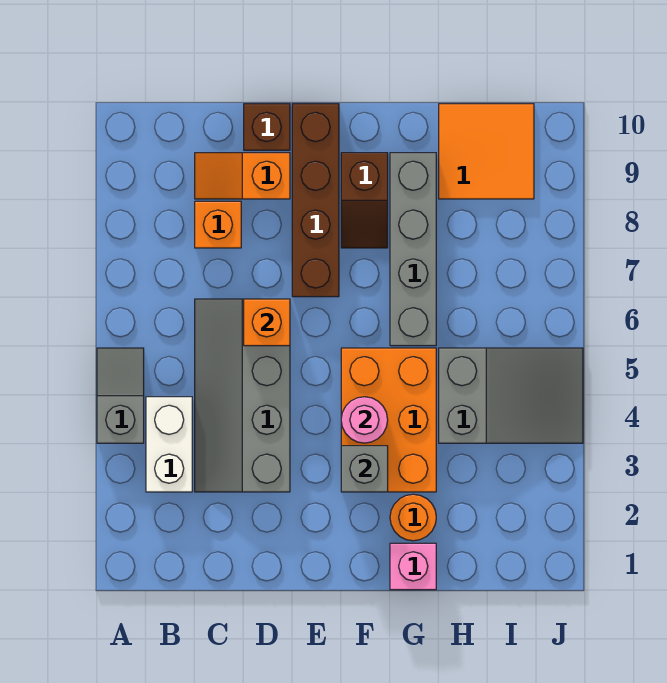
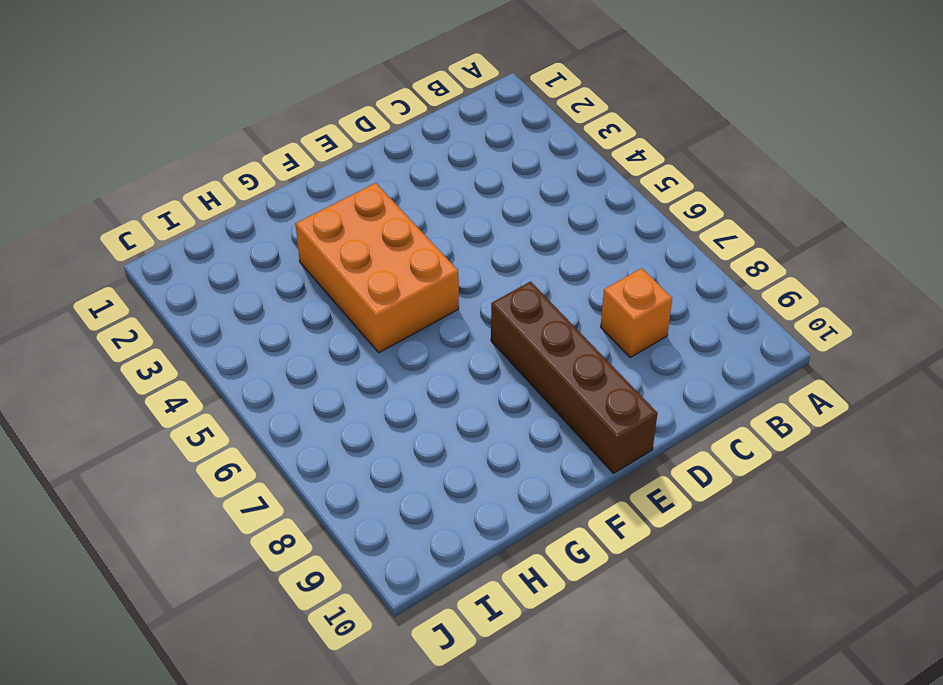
none -> grey slope A4:A5 level 1 top 4
none -> white brick B3:B4 level 1
none -> grey slope C3:D6 level 1 top D

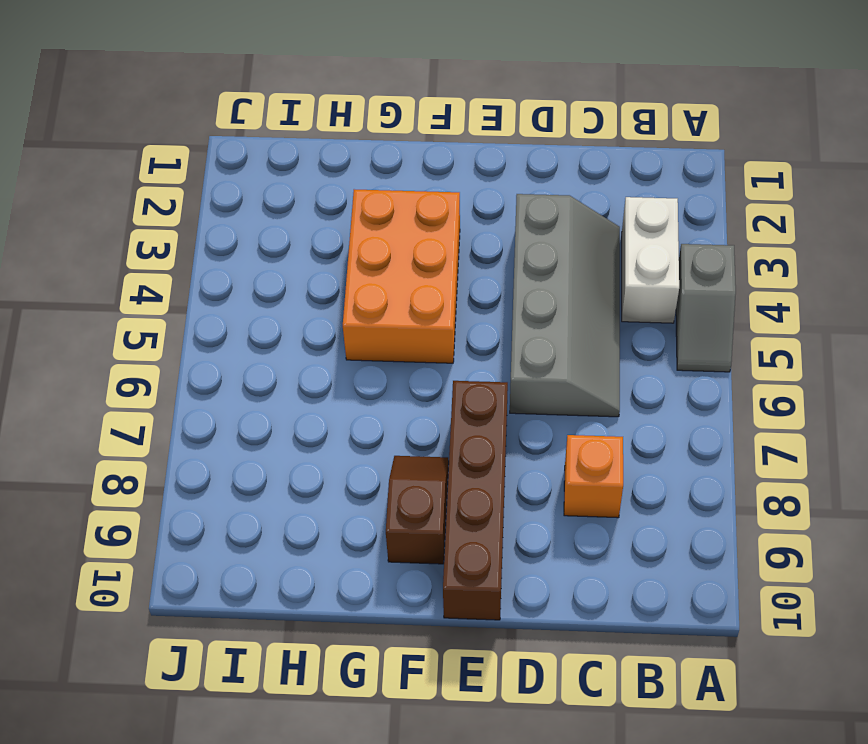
none -> orange slope C9:D9 level 1 top D
none -> brown brick D10 level 1
none -> pink brick G1 level 1

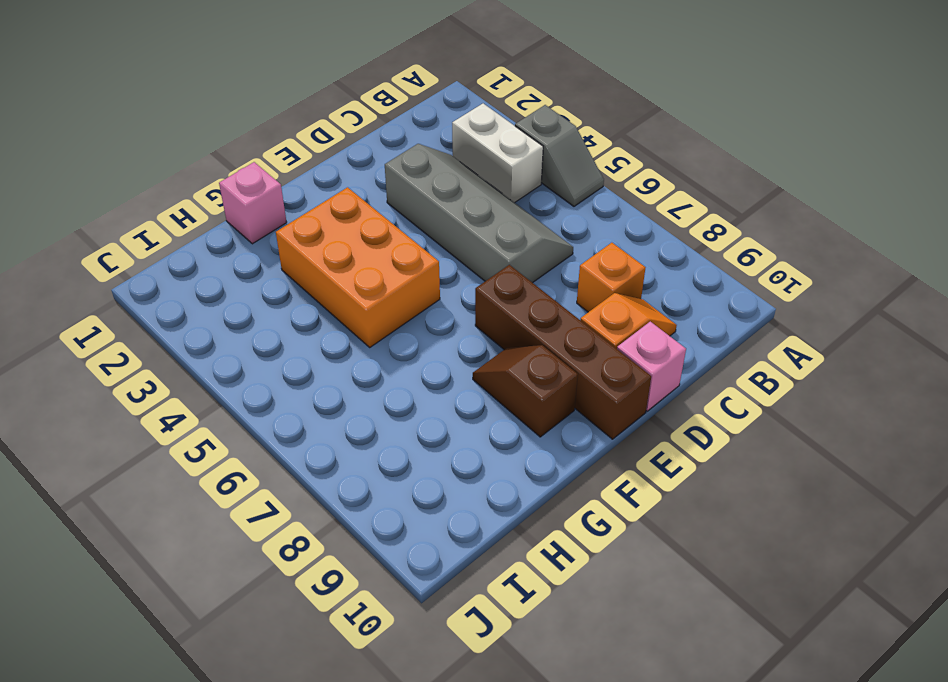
pink brick D10 level 1 -> brown brick D10 level 1
none -> orange round brick G2 level 1
none -> grey brick G6:G9 level 1
none -> grey slope H4:J5 level 1 top H

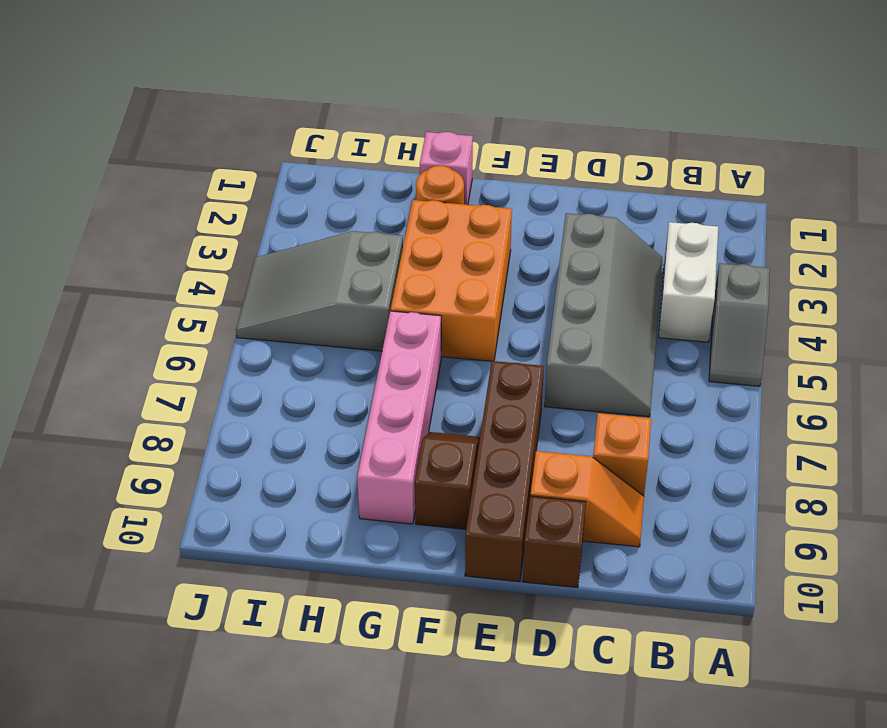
pink brick G6:G9 level 1 -> grey brick G6:G9 level 1
none -> orange tile H9:I10 level 1
none -> orange brick D6 level 2
none -> grey brick F3 level 2

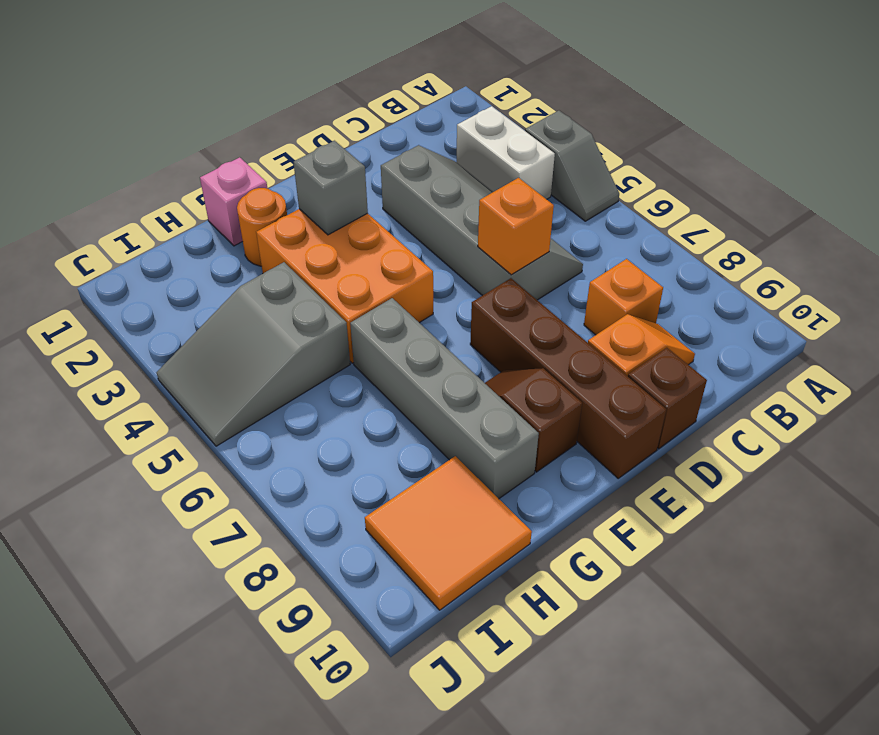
none -> pink round brick F4 level 2

